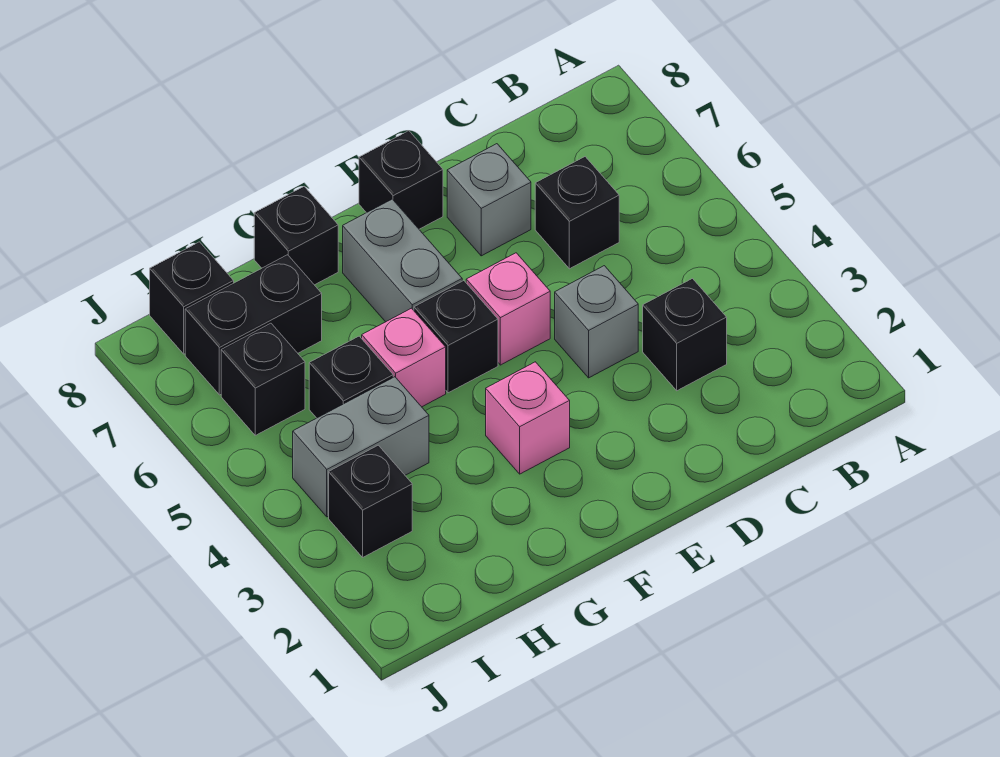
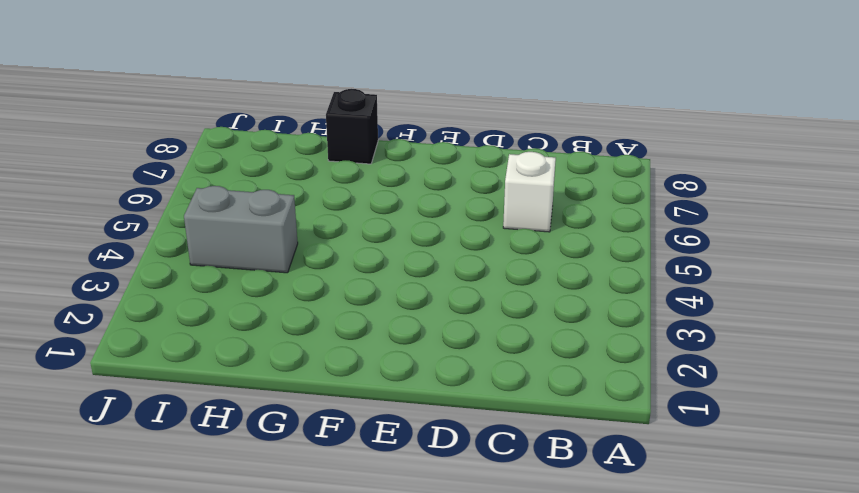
white brick C6 level 1 -> black brick C6 level 1
none -> black brick C3 level 1
none -> grey brick D4 level 1
none -> grey brick D7 level 1

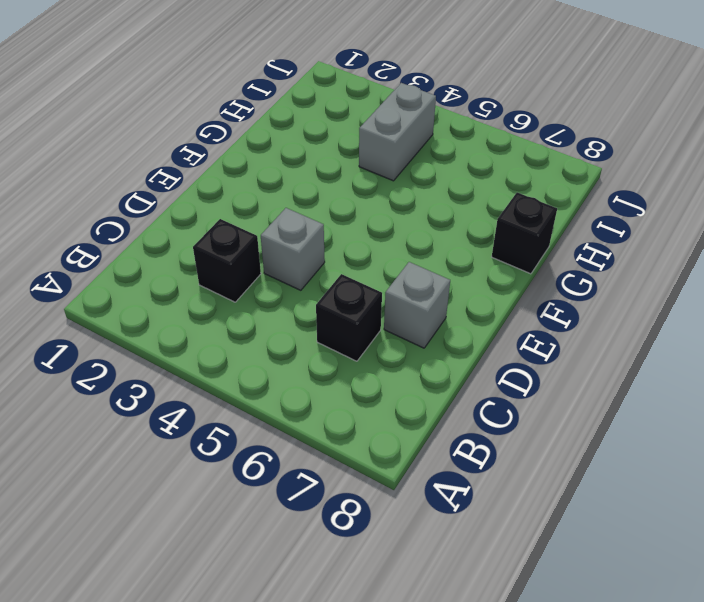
none -> pink brick E5 level 1
none -> black brick E8 level 1
none -> pink brick F3 level 1

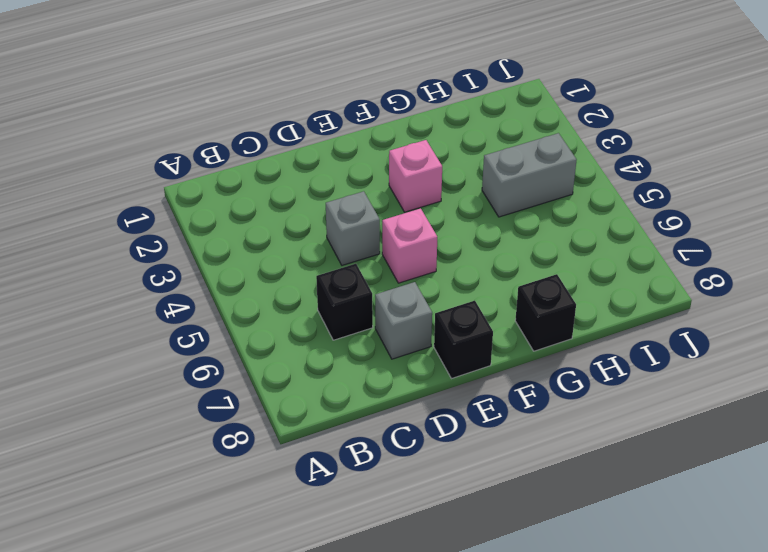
none -> black brick C3 level 1
none -> black brick F5 level 1
none -> grey brick F6:F7 level 1

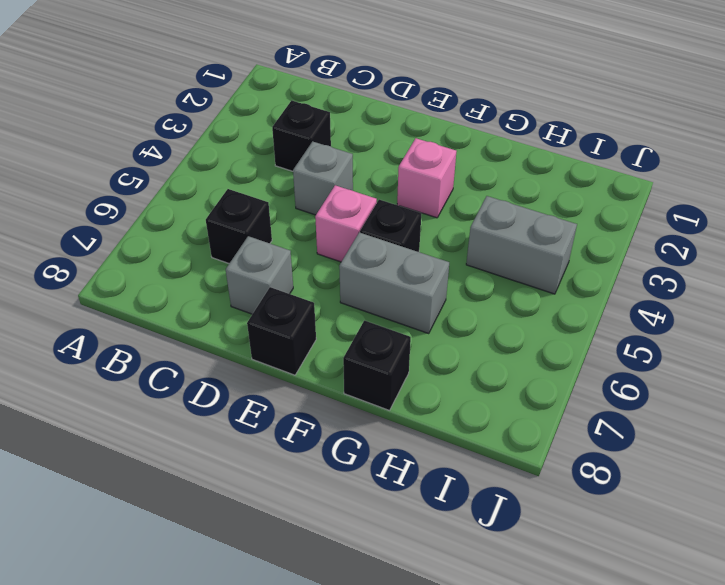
grey brick F6:G6 level 1 -> grey brick F6:F7 level 1
none -> pink brick G5 level 1
none -> black brick H5 level 1
none -> black brick H7:I7 level 1

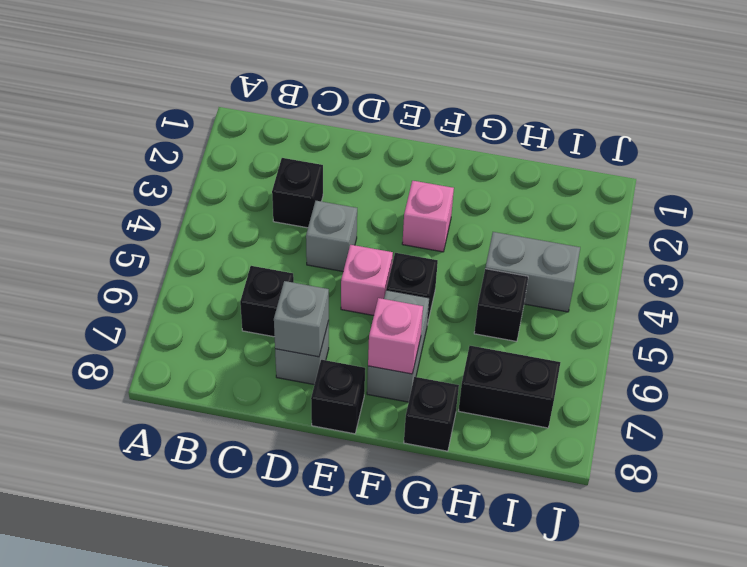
grey brick D7 level 2 -> none
pink brick F7 level 2 -> pink brick G5 level 1
none -> black brick I3 level 1
none -> black brick I6 level 1
none -> black brick I8 level 1

